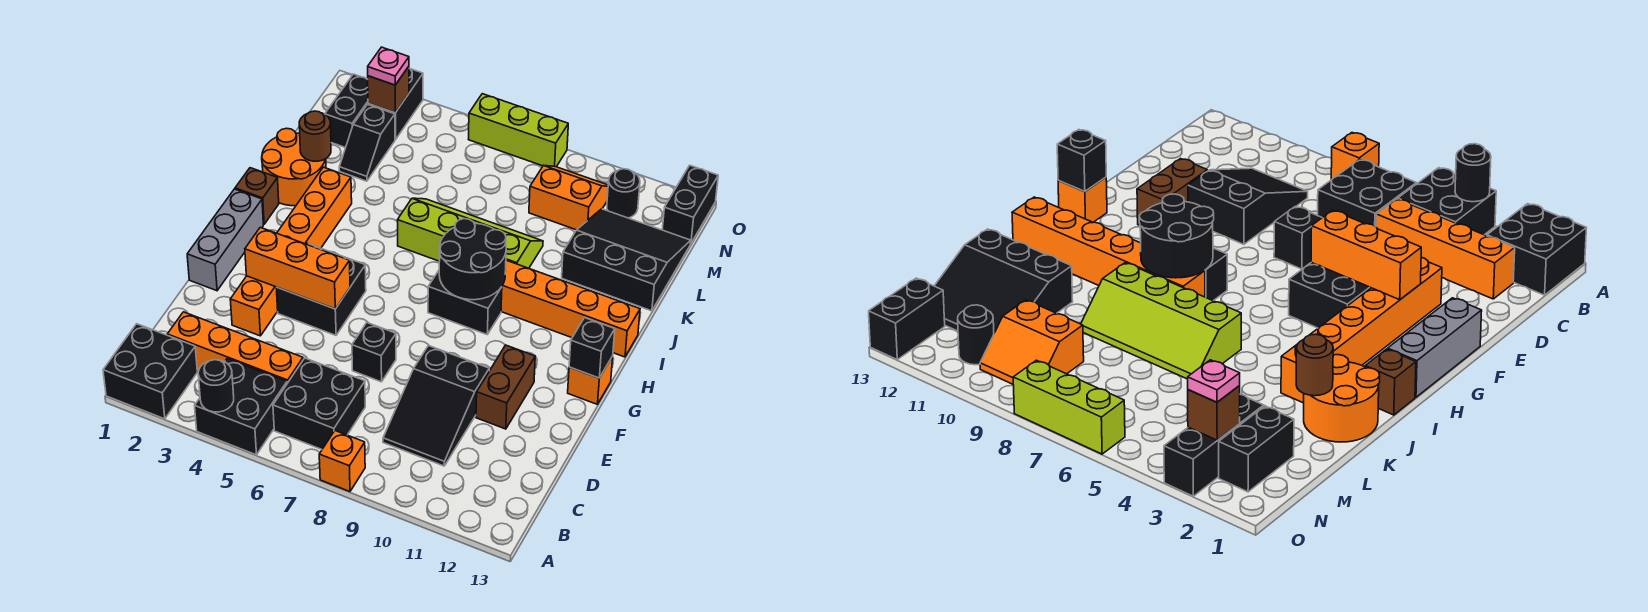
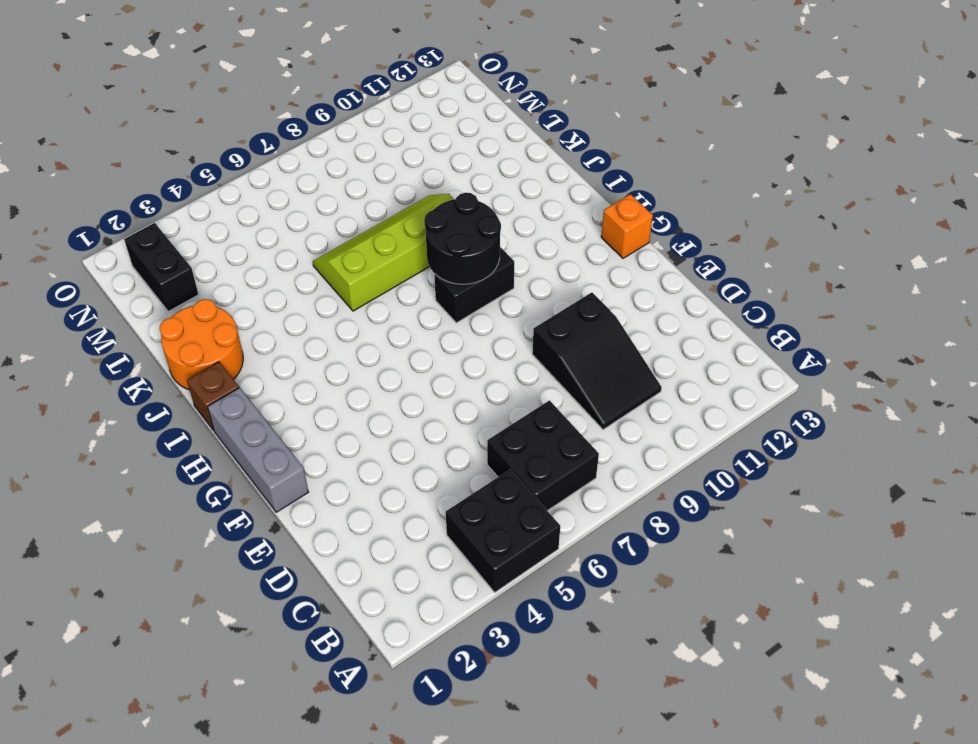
none -> black brick A1:B2 level 1
none -> orange brick A8 level 1
none -> orange brick C2:C5 level 1
none -> orange brick E3:J3 level 1

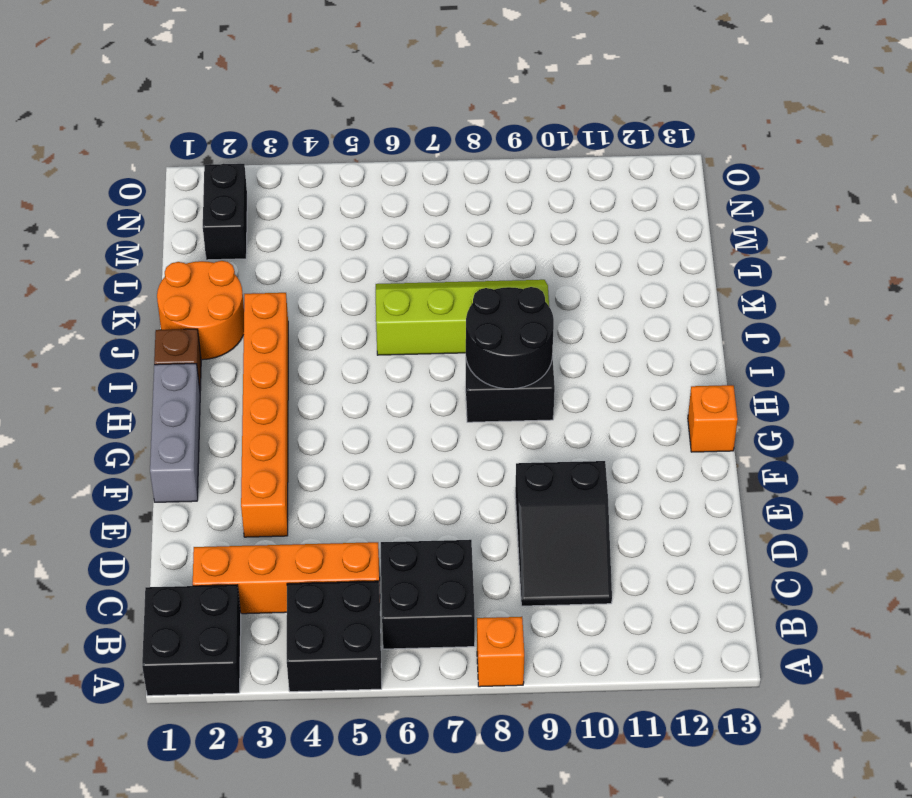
none -> black brick E7 level 1
none -> brown brick E11:F11 level 1
none -> black brick F4:G5 level 1
none -> orange brick I8:I13 level 1

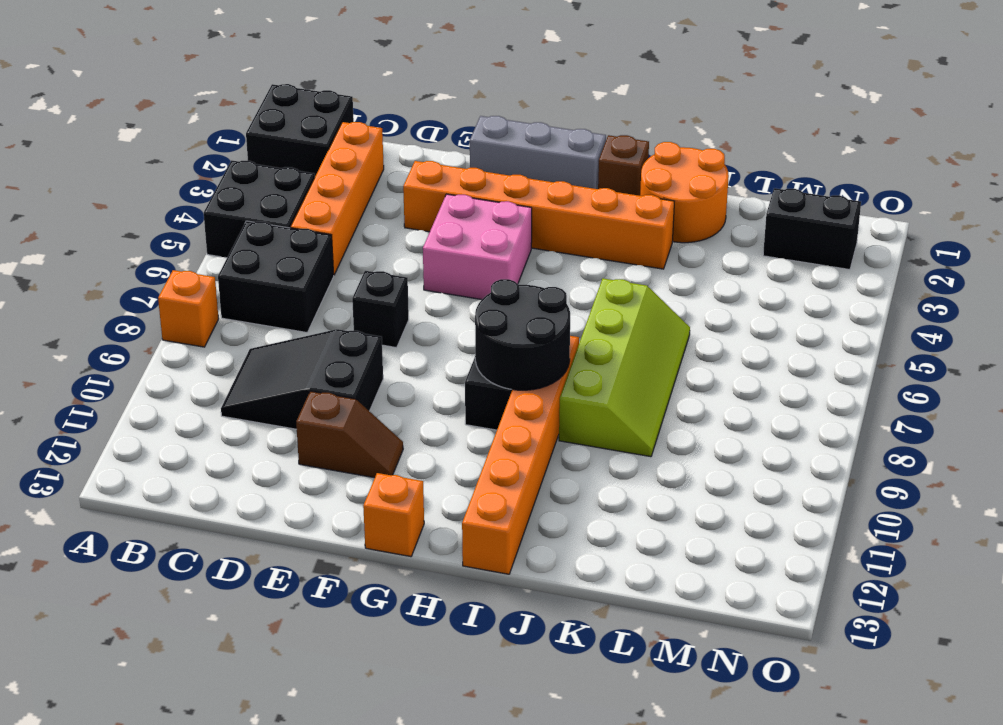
brown slope E11:F11 level 1 top E -> brown brick E11:F11 level 1
pink brick F4:G5 level 1 -> black brick F4:G5 level 1
none -> black slope K11:M13 level 1 top K
none -> black slope L3:M3 level 1 top M
none -> orange slope M9:N10 level 1 top M
none -> black brick N3:O3 level 1

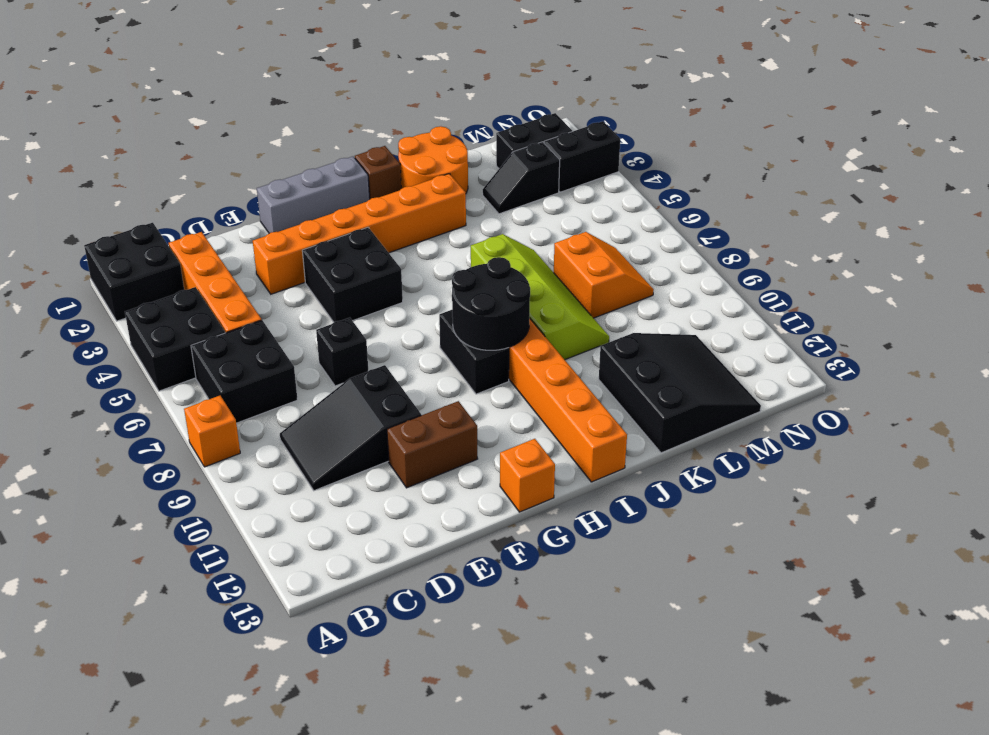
orange slope L7:M8 level 1 top L -> orange slope M9:N10 level 1 top M
none -> black round brick N11 level 1
none -> black brick N13:O13 level 1
none -> lime brick O6:O8 level 1
none -> black round brick A4 level 2

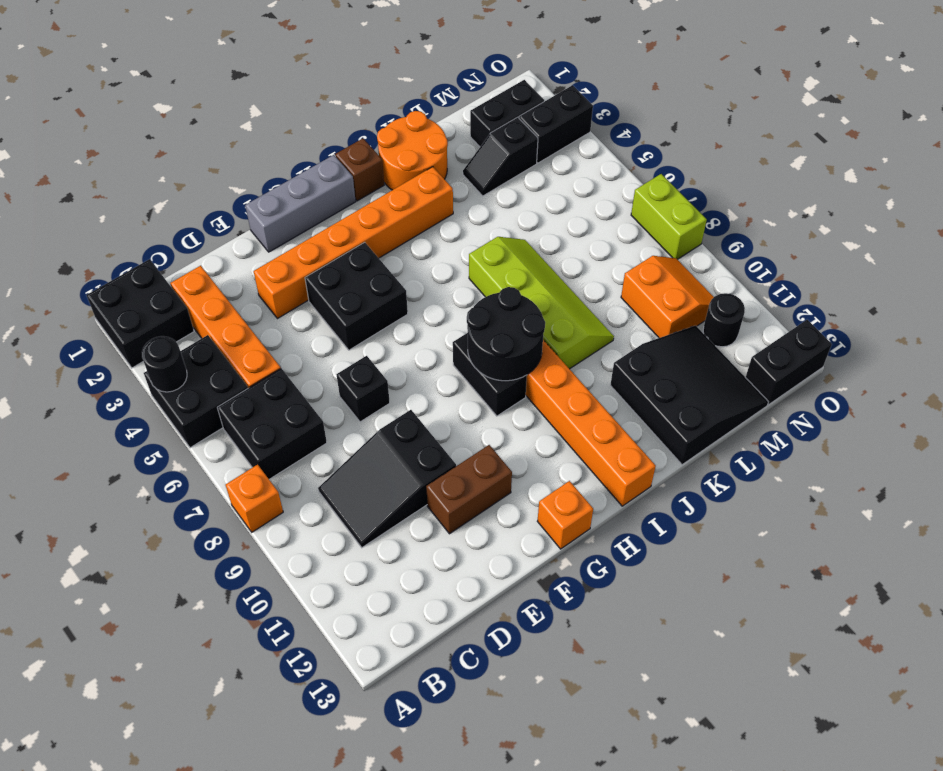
lime brick O7:O8 level 1 -> lime brick O6:O8 level 1
none -> orange brick F3:F5 level 2
none -> black brick G13 level 2
none -> brown round brick K2 level 2
none -> brown brick N3 level 2

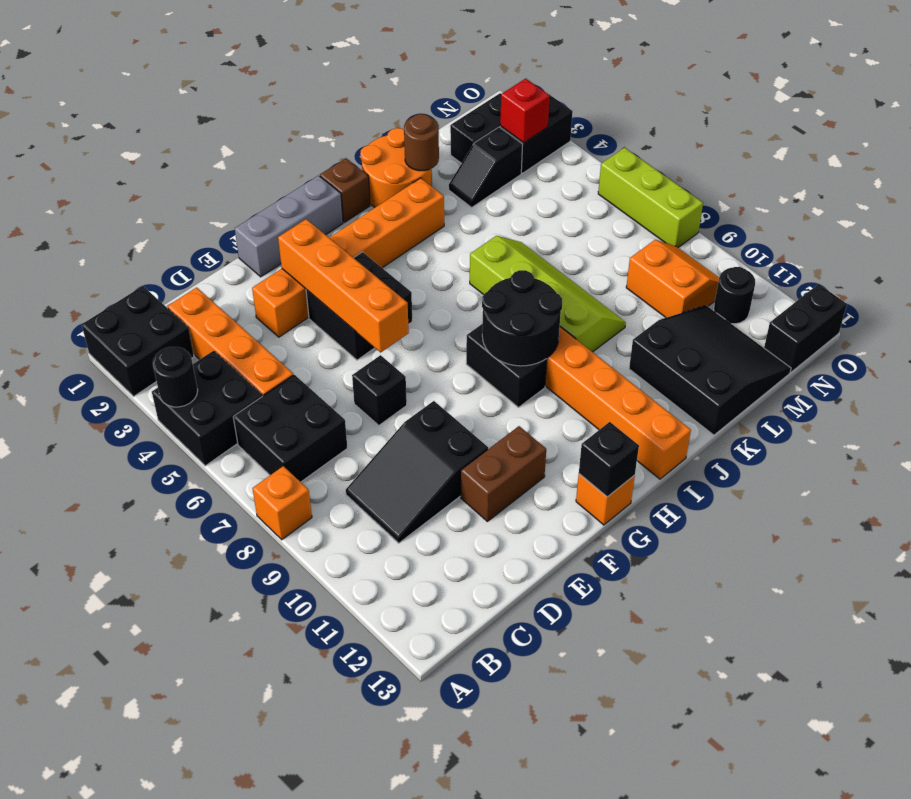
orange brick F3:F6 level 2 -> orange brick F3:F5 level 2
red brick N3 level 2 -> brown brick N3 level 2
none -> pink plate N3 level 3

